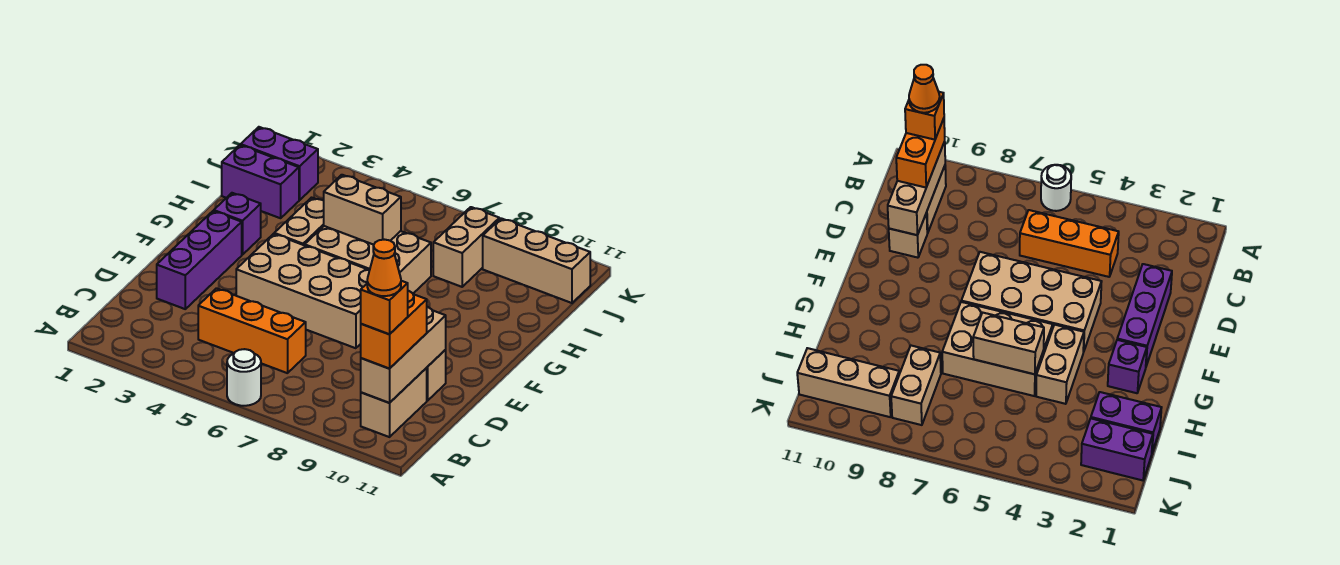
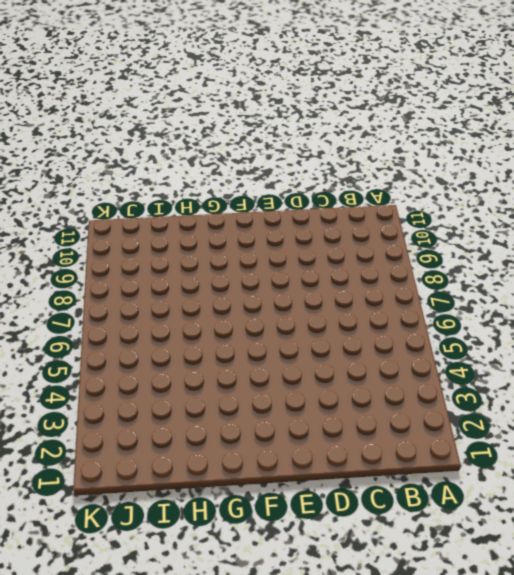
none -> white round brick A6 level 1
none -> tan brick B10:C10 level 1
none -> orange brick C4:C6 level 1

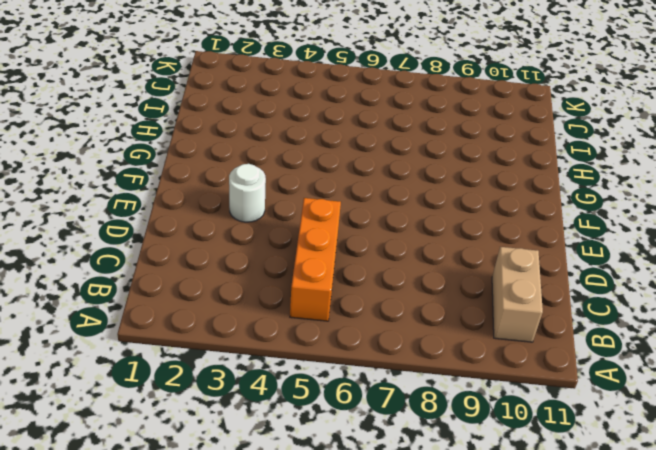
orange brick B5:D5 level 1 -> orange brick C4:C6 level 1
white round brick E3 level 1 -> white round brick A6 level 1
none -> purple brick D2:F2 level 1
none -> tan brick D10 level 1
none -> tan brick E4:F7 level 1

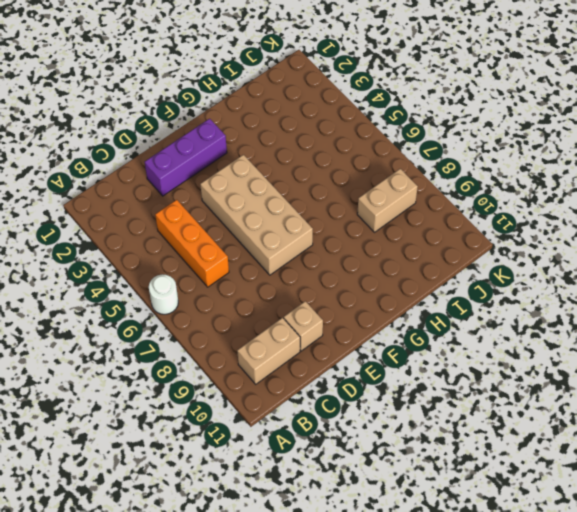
none -> purple brick G2 level 1
none -> tan brick G4:H4 level 1
none -> tan brick G5:H7 level 1

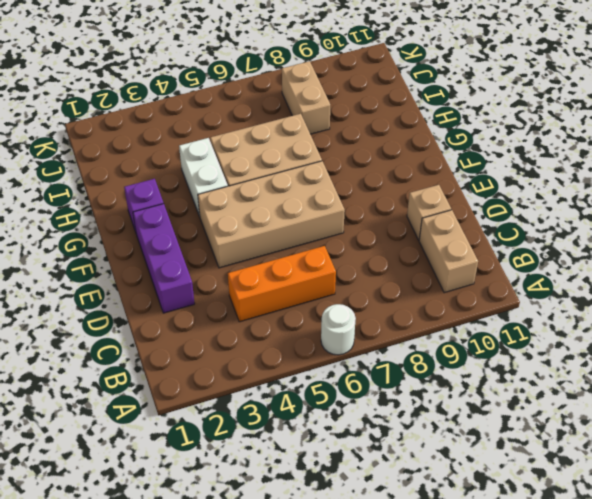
white brick G4:H4 level 1 -> tan brick G4:H4 level 1
none -> purple brick I1:I2 level 1
none -> purple brick J1:J2 level 1
none -> tan brick J9:J11 level 1

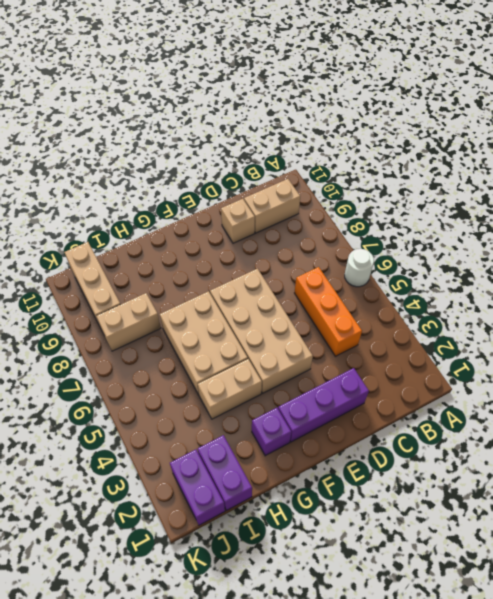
none -> tan brick B10:D10 level 2
none -> tan brick H5:H6 level 2
none -> orange brick B10:C10 level 3

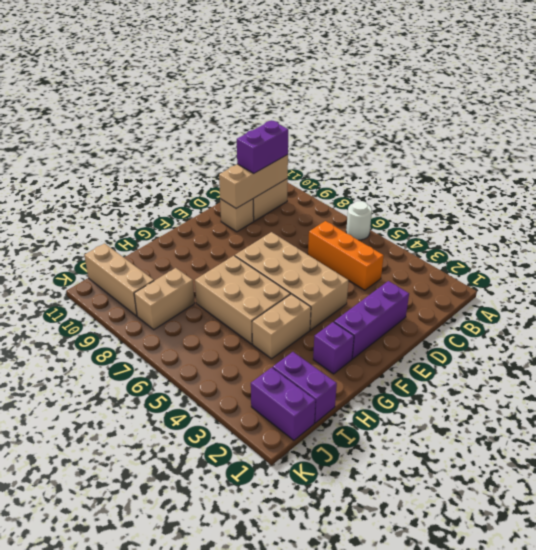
purple brick B10:C10 level 3 -> orange brick B10:C10 level 3
none -> tan brick H5:H6 level 2
none -> orange brick B10 level 4
none -> orange cone B10 level 5

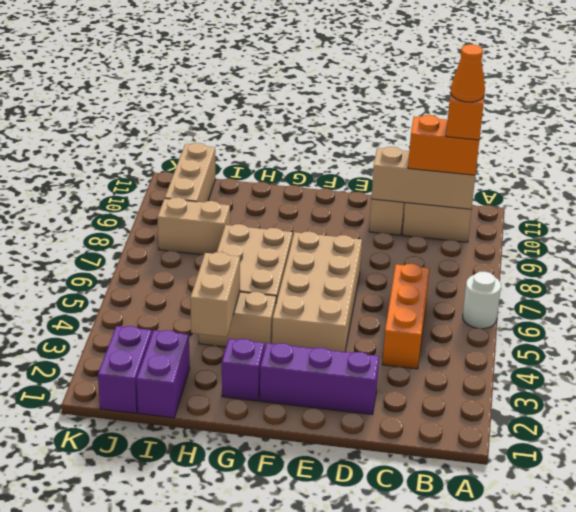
tan brick H3:H4 level 2 -> tan brick H5:H6 level 2

